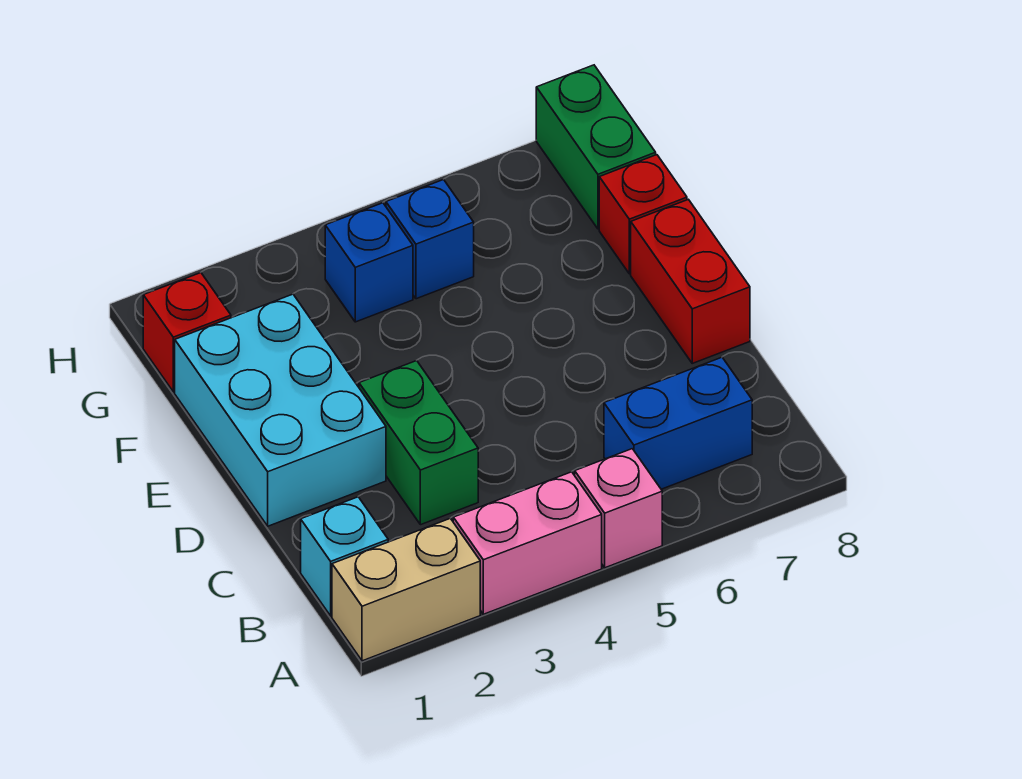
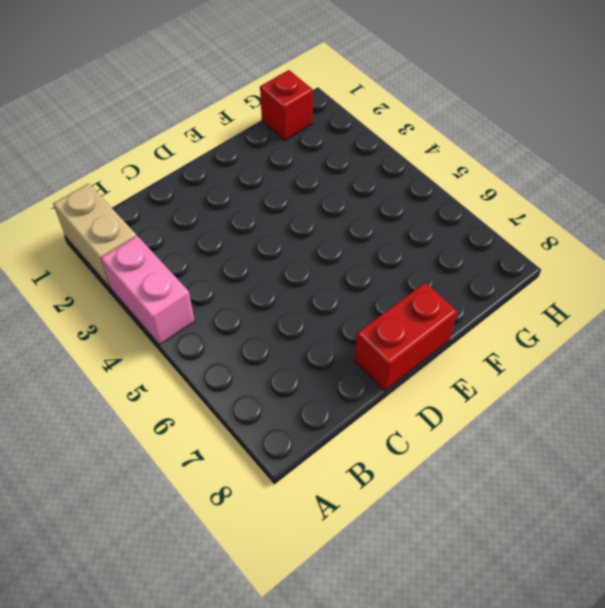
none -> pink brick A5 level 1
none -> cyan brick B1 level 1
none -> blue brick B6:B7 level 1

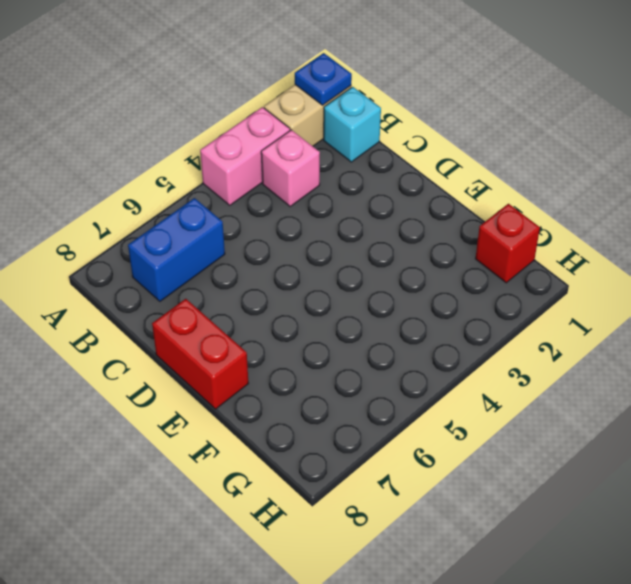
blue plate A1 level 2 -> none
pink brick B3 level 1 -> pink brick A5 level 1
none -> green brick C3:D3 level 1
none -> cyan brick D1:F2 level 1
none -> red brick F8 level 1

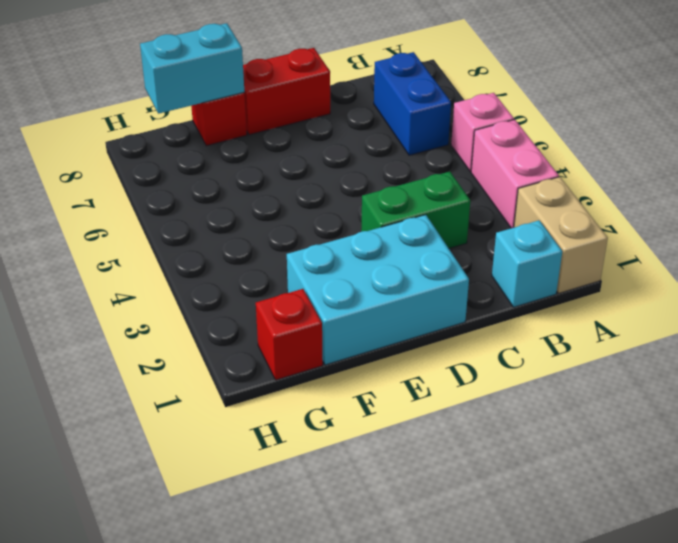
cyan brick F8:G8 level 2 -> none
none -> blue brick G4 level 1
none -> blue brick G5 level 1
none -> green brick G8:H8 level 1

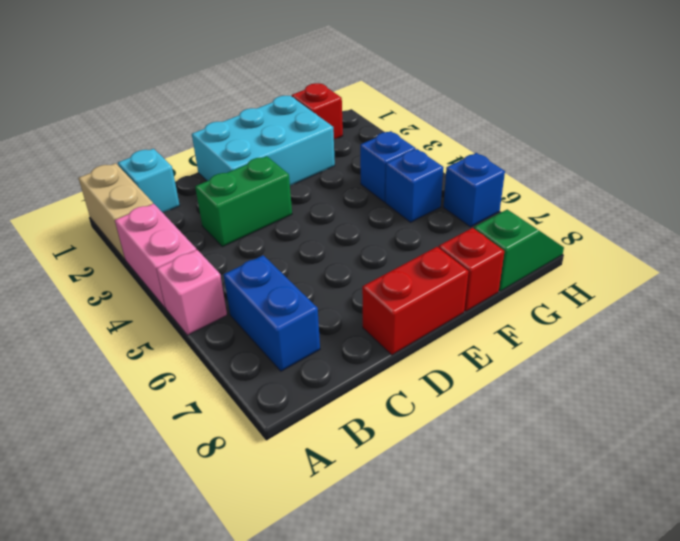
green slope G8:H8 level 1 top G -> green brick G8:H8 level 1
blue brick H6 level 1 -> none

